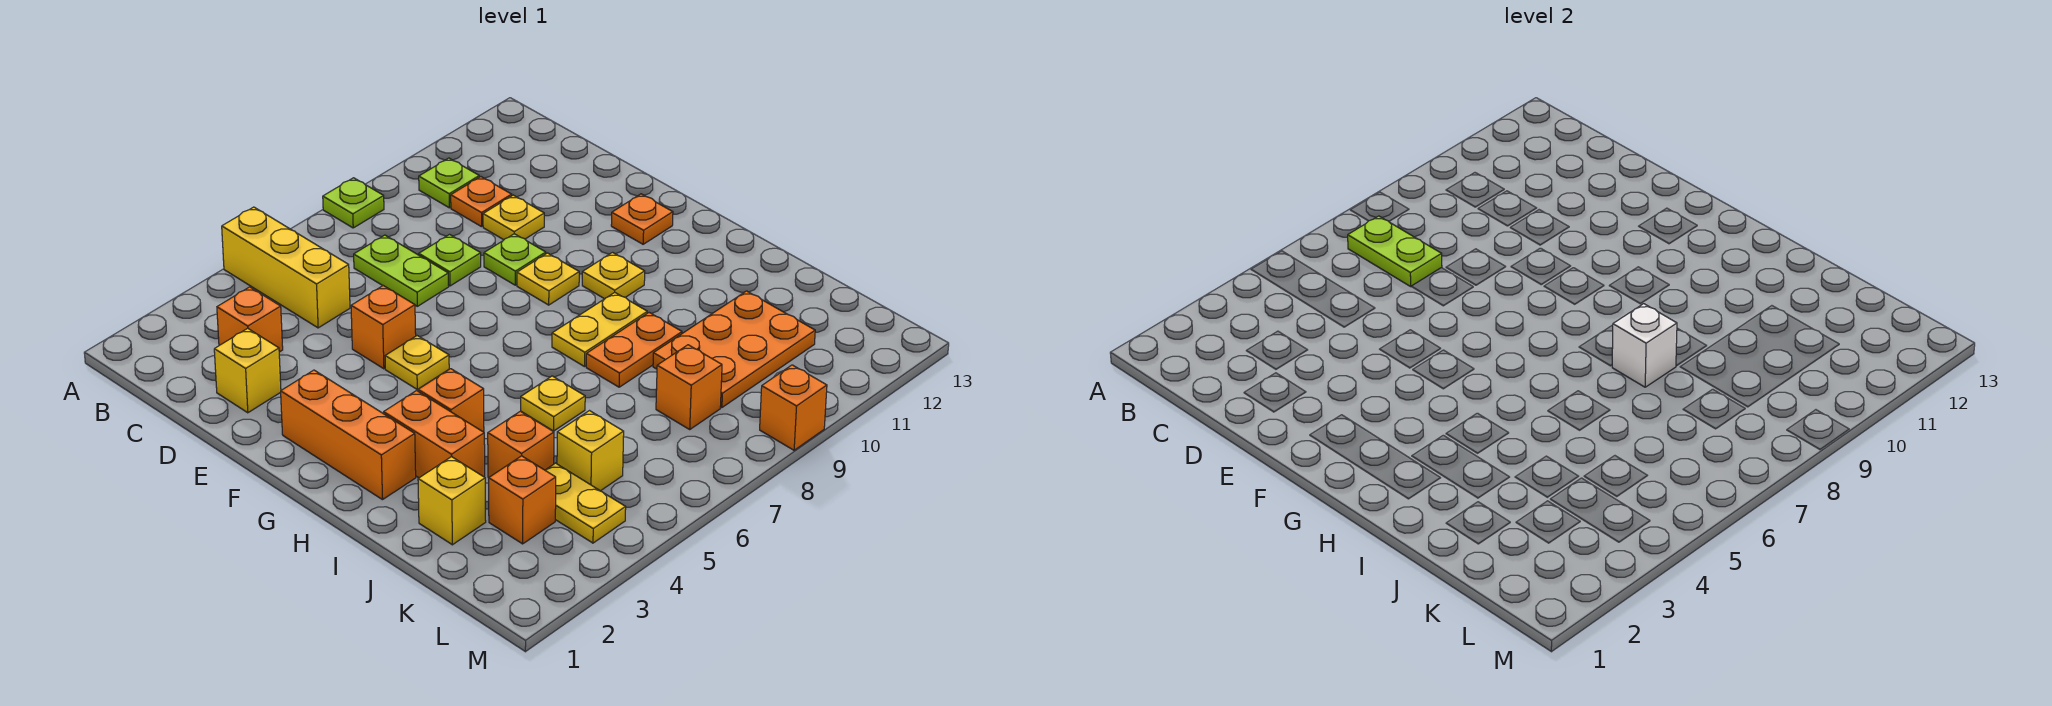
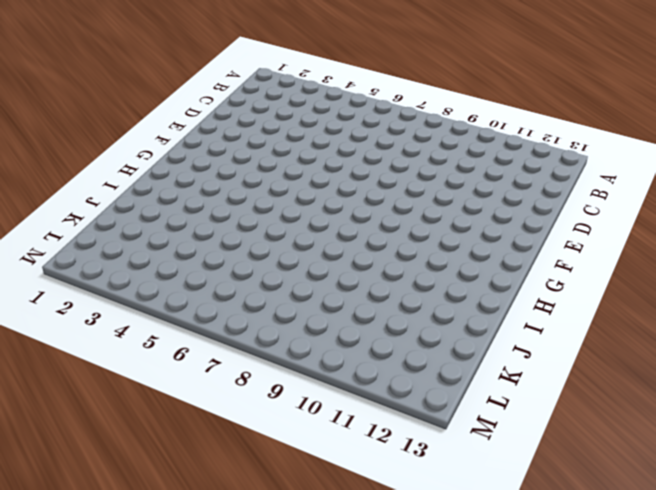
none -> yellow brick A5:C5 level 1
none -> lime plate A8 level 1
none -> lime plate B10 level 1
none -> orange brick C3 level 1

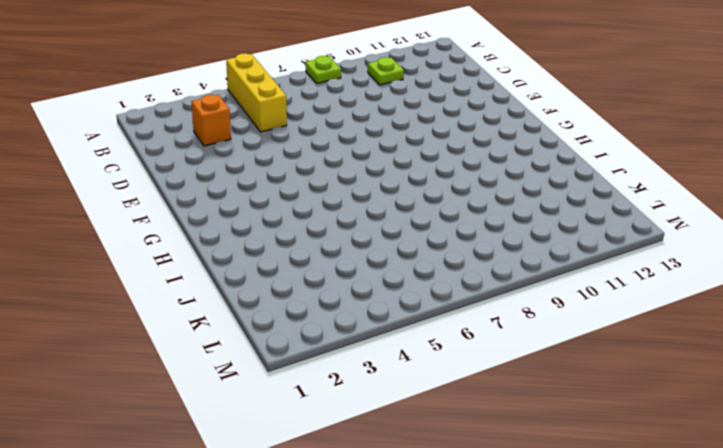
none -> lime plate C7:D7 level 1
none -> orange plate C10 level 1
none -> yellow brick D2 level 1
none -> lime plate D8 level 1

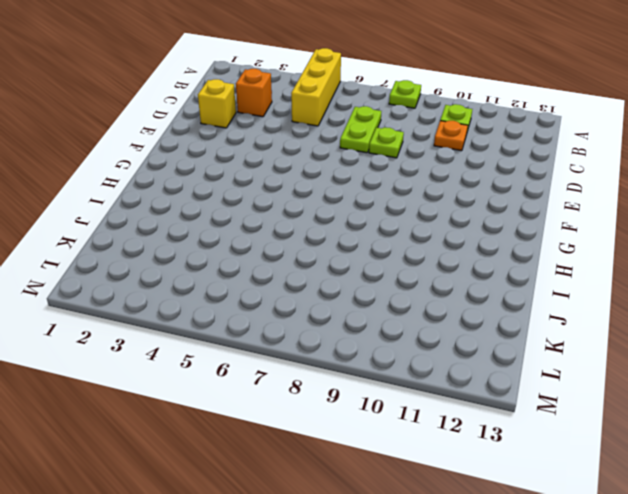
none -> yellow plate D10 level 1
none -> orange brick E5 level 1
none -> lime plate E9 level 1
none -> orange brick F2:H2 level 1

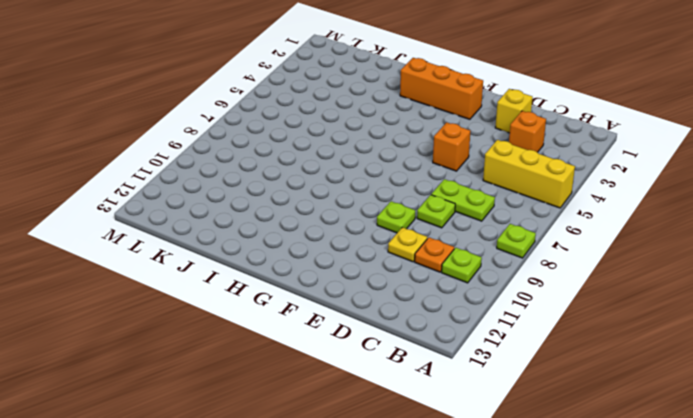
none -> yellow plate F5 level 1
none -> yellow plate F9 level 1
none -> orange plate F12 level 1
none -> yellow plate G10 level 1

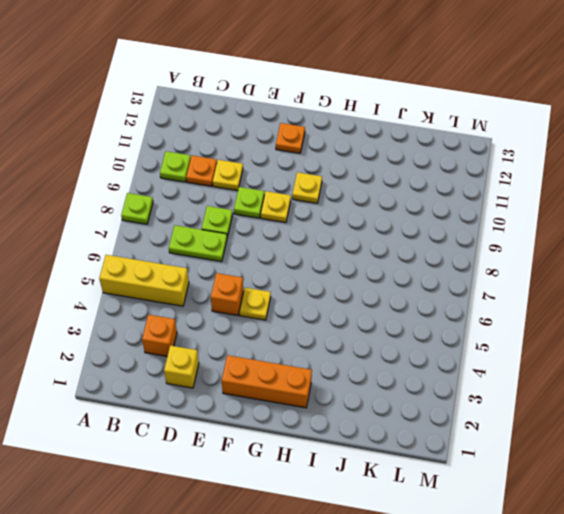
none -> orange brick H3:I3 level 1
none -> orange brick H4 level 1
none -> yellow plate H8:H9 level 1
none -> yellow plate I6 level 1

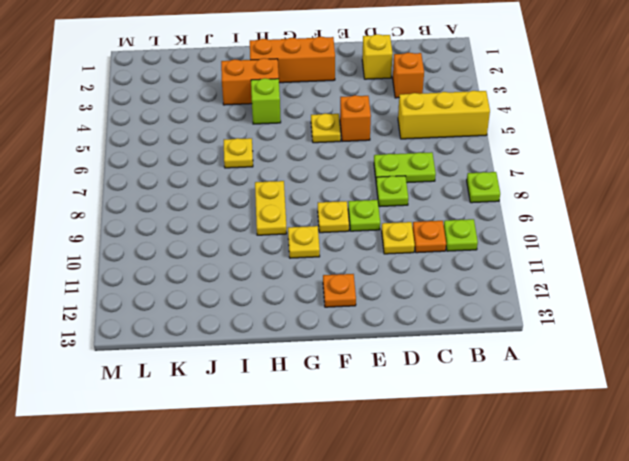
lime brick H4 level 1 -> orange brick H4 level 1
none -> orange plate I8:I9 level 1
none -> yellow brick J2 level 1
none -> orange brick J4 level 1
none -> orange plate J9:K11 level 1

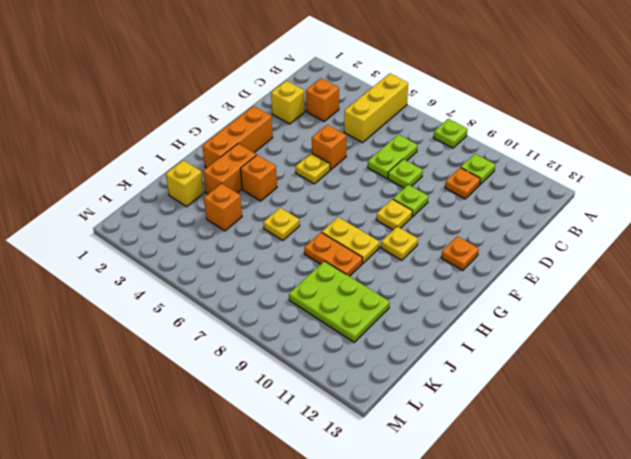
lime plate J9:K11 level 1 -> orange plate J9:K11 level 1
none -> yellow plate D10 level 1
none -> orange brick K3 level 1
none -> yellow plate K4:L4 level 1
none -> yellow brick K5 level 1

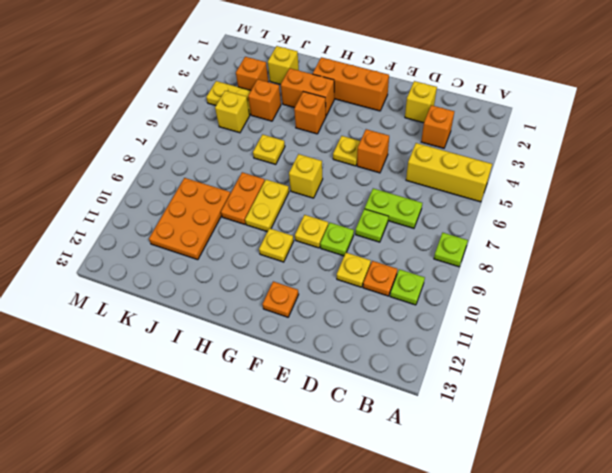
yellow brick G7 level 1 -> none
none -> orange brick K8 level 1
none -> orange brick M9 level 1
none -> lime plate B7:C7 level 2
none -> white brick I8 level 2

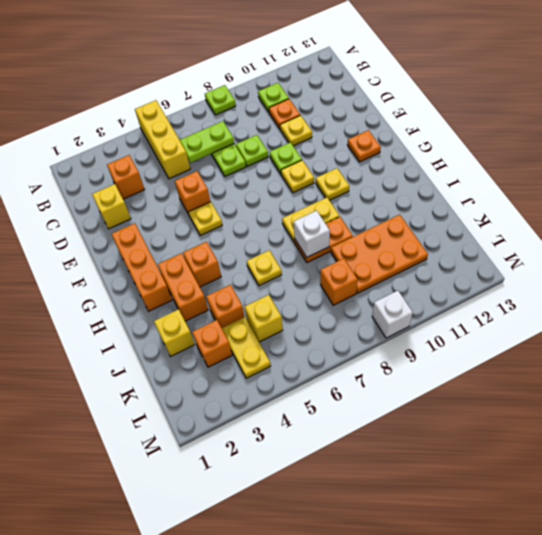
lime plate C6:C7 level 2 -> lime plate B7:C7 level 2
white brick M9 level 1 -> orange brick M9 level 1

